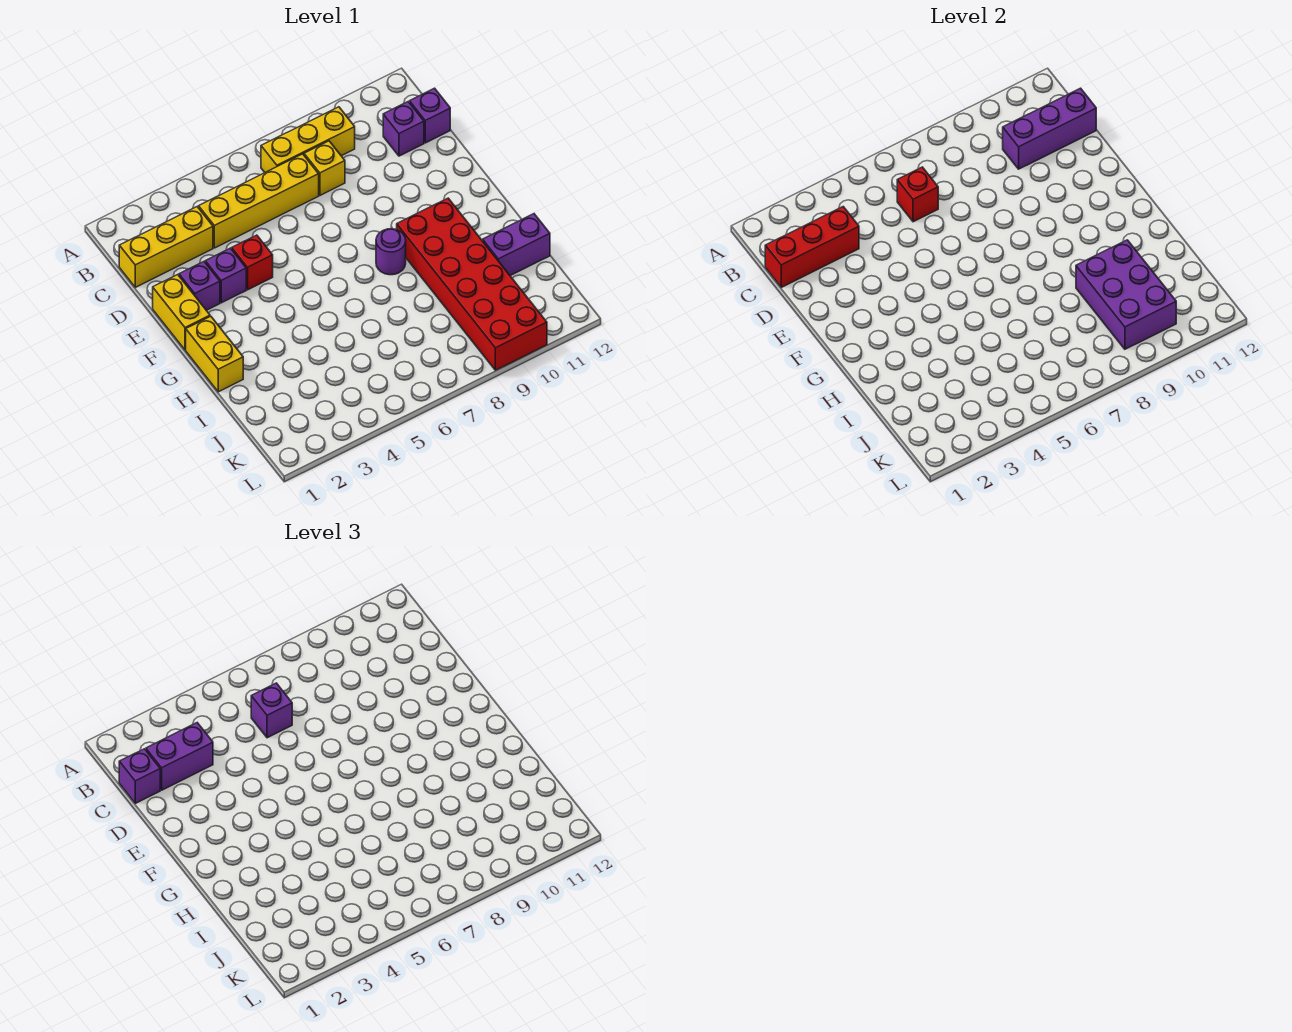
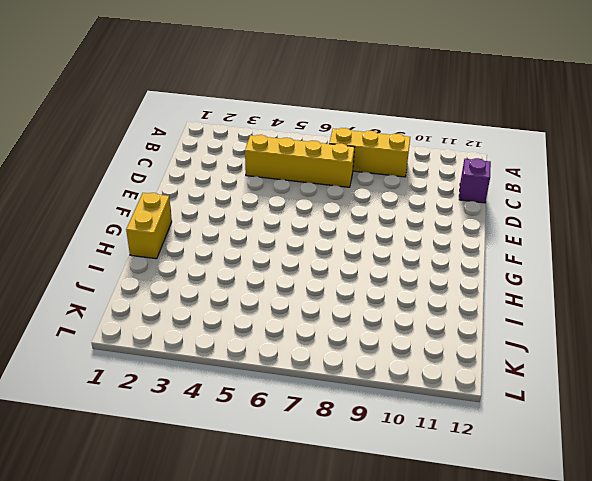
none -> yellow brick C1:C3 level 1
none -> yellow brick C8 level 1
none -> purple brick C11 level 1

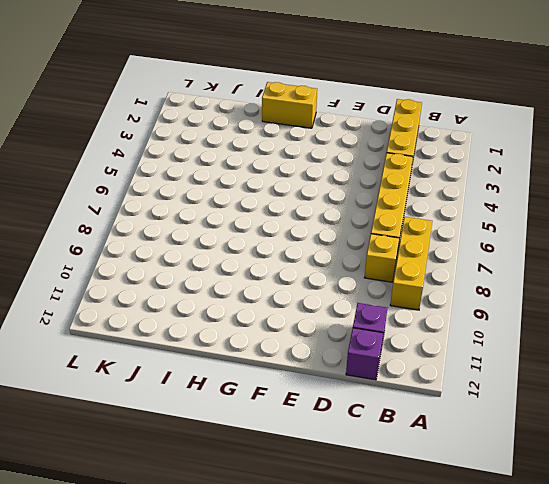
none -> yellow brick E1:F1 level 1
none -> purple brick E2 level 1
none -> purple brick E3 level 1

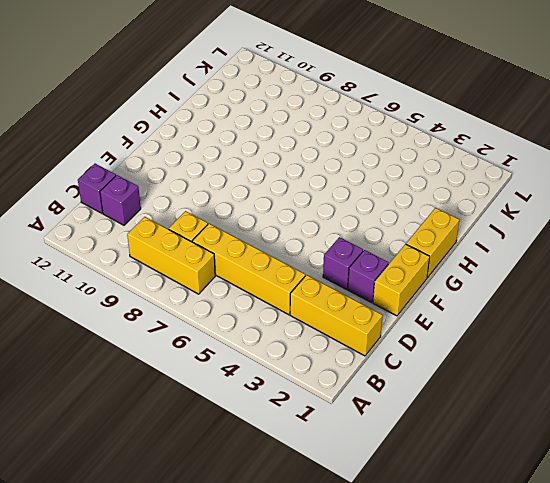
none -> red brick E4 level 1
none -> purple round brick G8 level 1
none -> red brick G9:L10 level 1

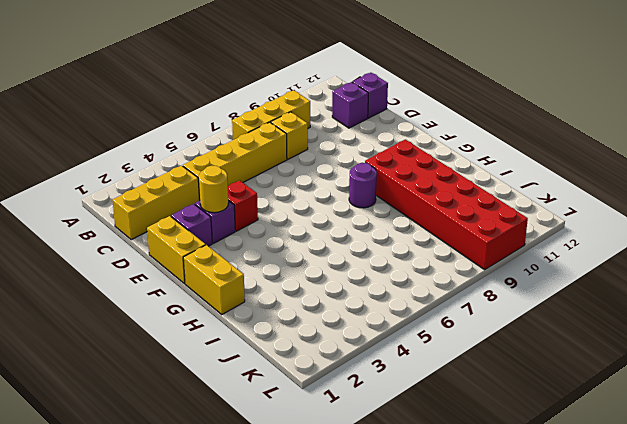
yellow round brick E3 level 2 -> none
none -> purple brick I11:I12 level 1
none -> red brick C1:C3 level 2
none -> red brick C6 level 2

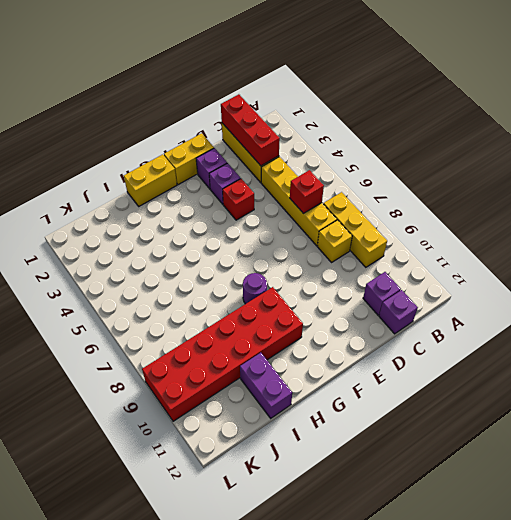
none -> purple brick C10:C12 level 2
none -> purple brick I9:K10 level 2
none -> purple brick C1 level 3

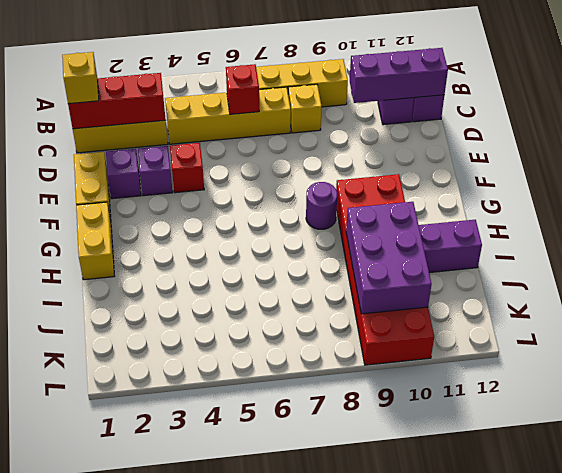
yellow brick C1 level 3 -> purple brick C1 level 3
none -> purple brick C2:C3 level 3
none -> purple brick C6 level 3

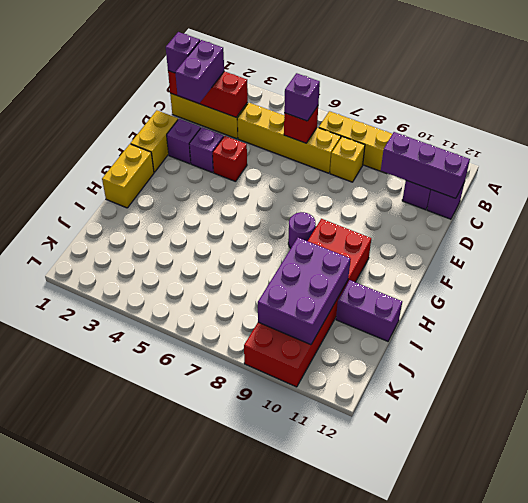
purple brick C2:D2 level 3 -> purple brick C2:C3 level 3

